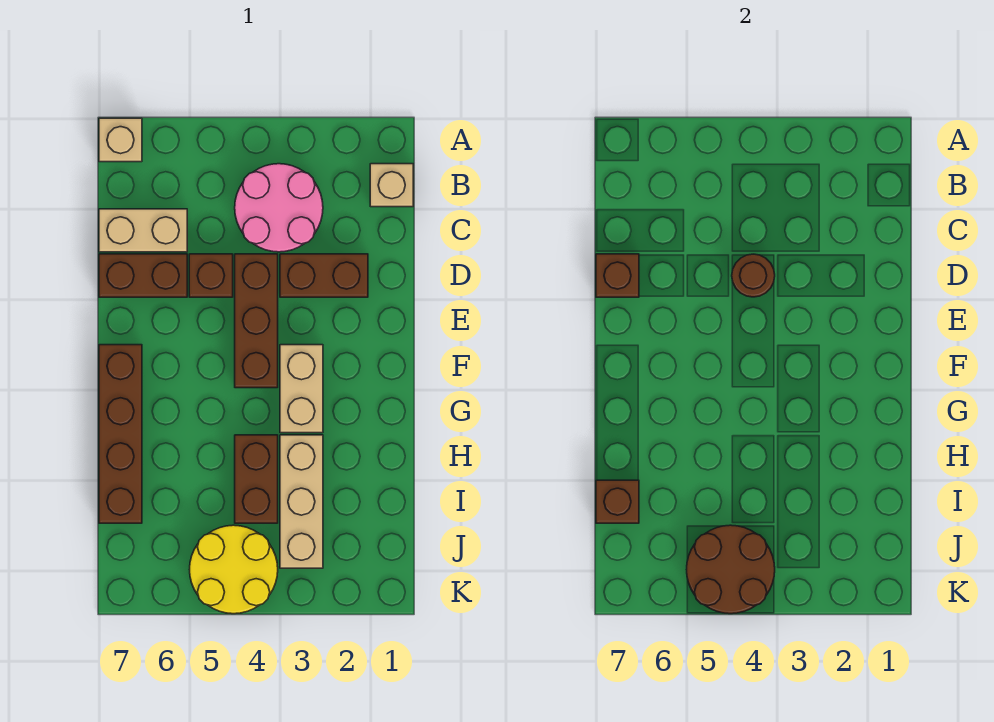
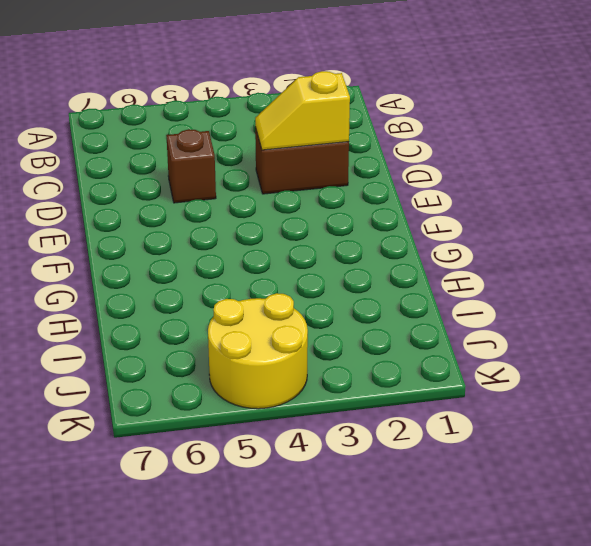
yellow slope D2:D3 level 2 top 2 -> none
none -> tan brick A7 level 1
none -> tan brick B1 level 1
none -> pink round brick B3:C4 level 1

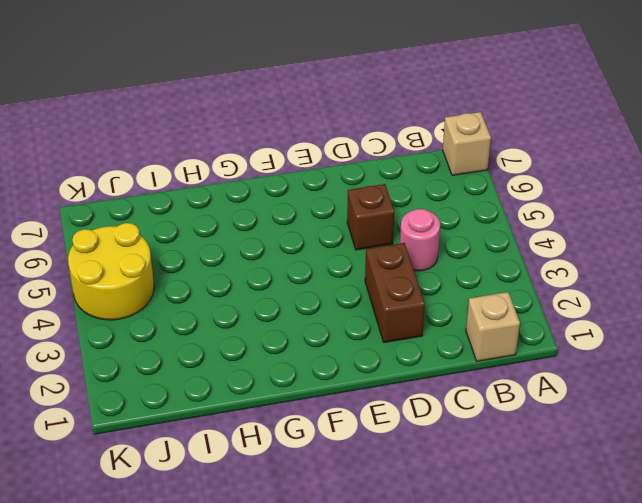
pink round brick C4 level 1 -> pink round brick B3:C4 level 1
none -> tan brick C6:C7 level 1
none -> brown brick D4:F4 level 1
none -> brown brick D6:D7 level 1

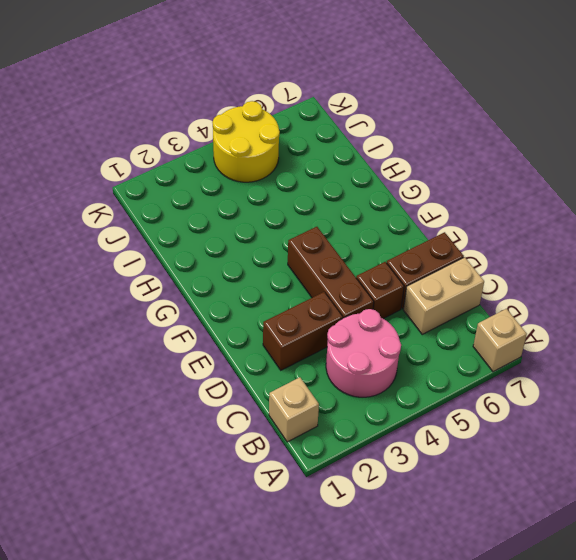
none -> tan brick F3:G3 level 1
none -> brown brick F7:I7 level 1
none -> tan brick H3:J3 level 1

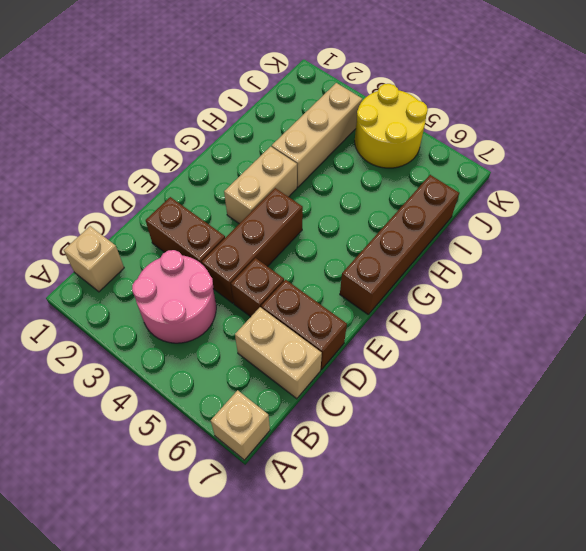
none -> brown brick H4:I4 level 1
none -> brown round brick D4 level 2
none -> brown brick D7 level 2

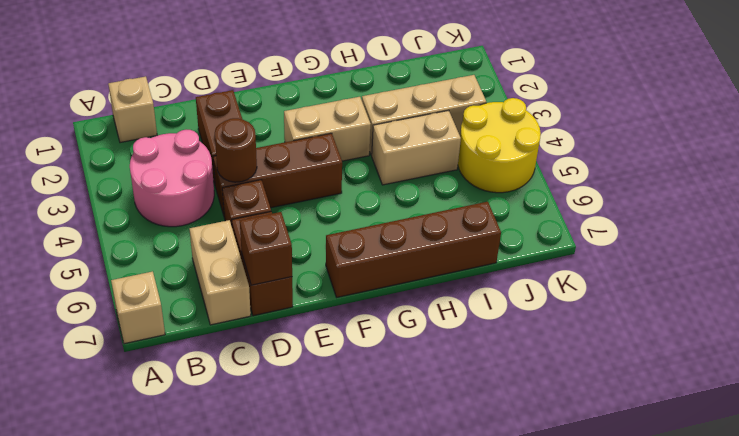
tan brick H4:I4 level 1 -> brown brick H4:I4 level 1
none -> brown brick I7 level 2
none -> brown round brick J4:K5 level 2

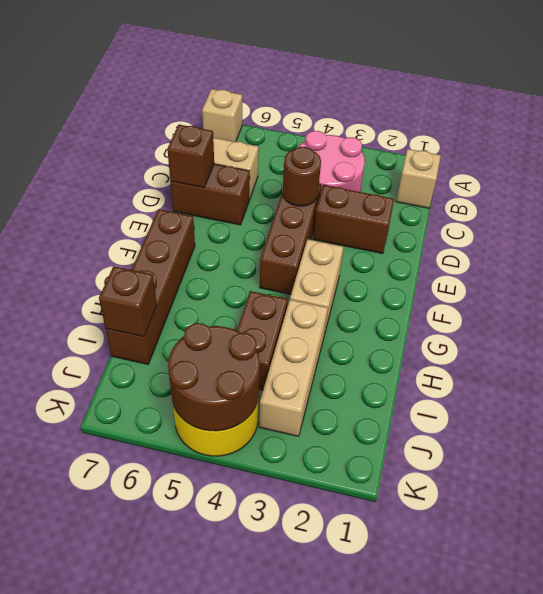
none -> brown brick D5 level 1

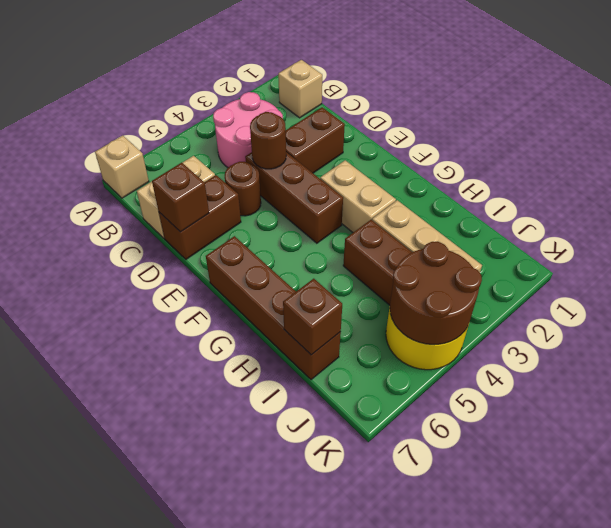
brown round brick D5 level 1 -> brown brick D5 level 1

